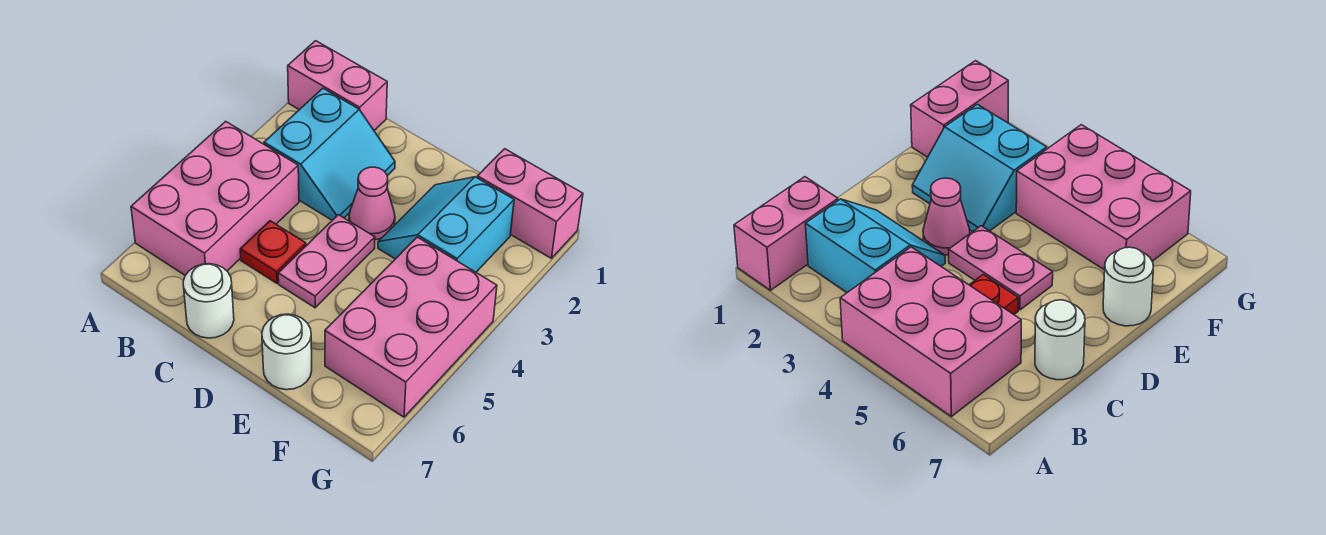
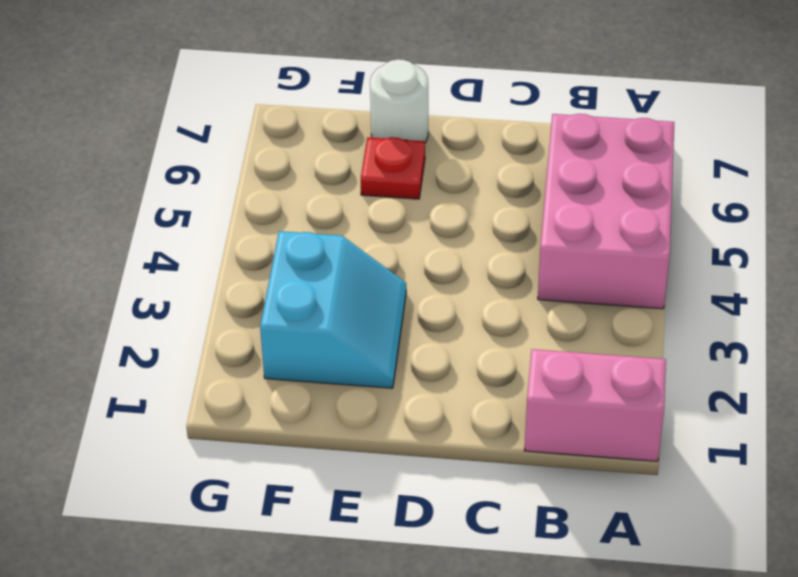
red plate E6 level 1 -> red plate C5 level 1
none -> cyan slope B2:C3 level 1 top B
none -> white round brick C7 level 1

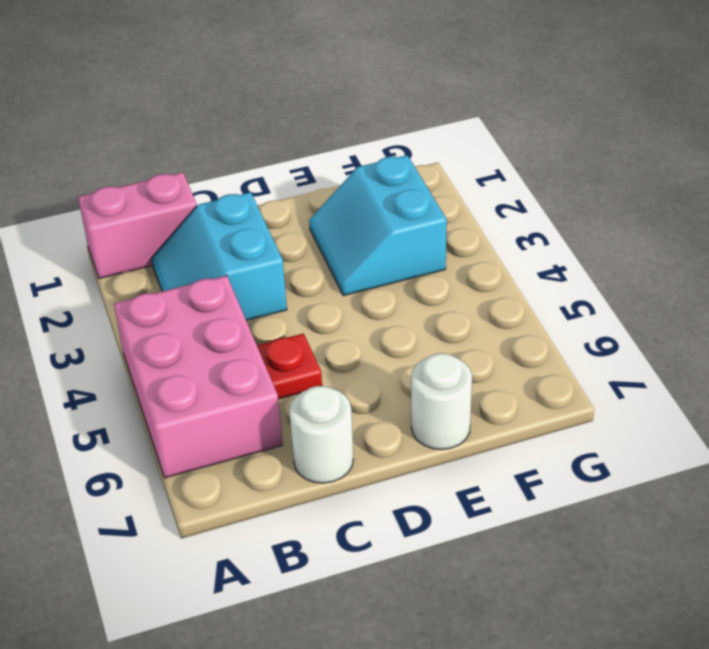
cyan slope B2:C3 level 1 top C -> cyan slope B2:C3 level 1 top B
none -> pink cone D3 level 1
none -> pink plate D4:D5 level 1

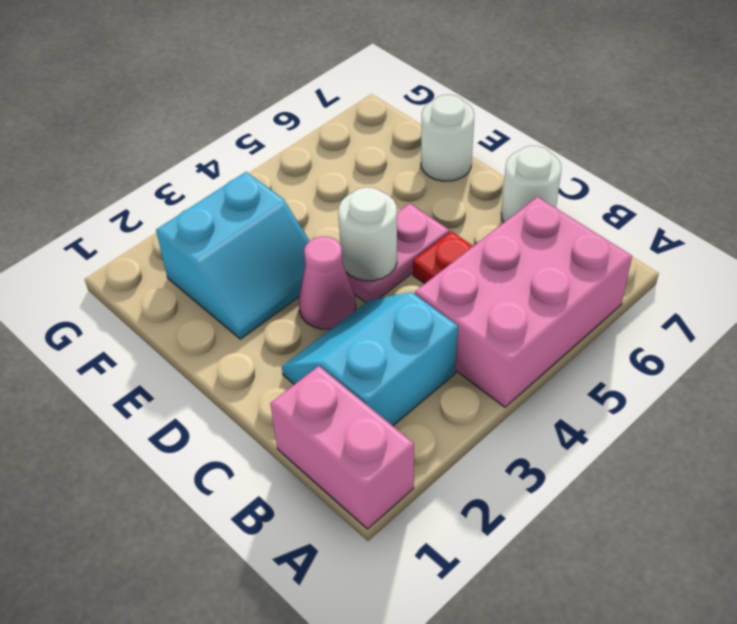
white round brick D4 level 2 -> none
none -> pink brick F1:G1 level 1
none -> pink brick F4:G6 level 1

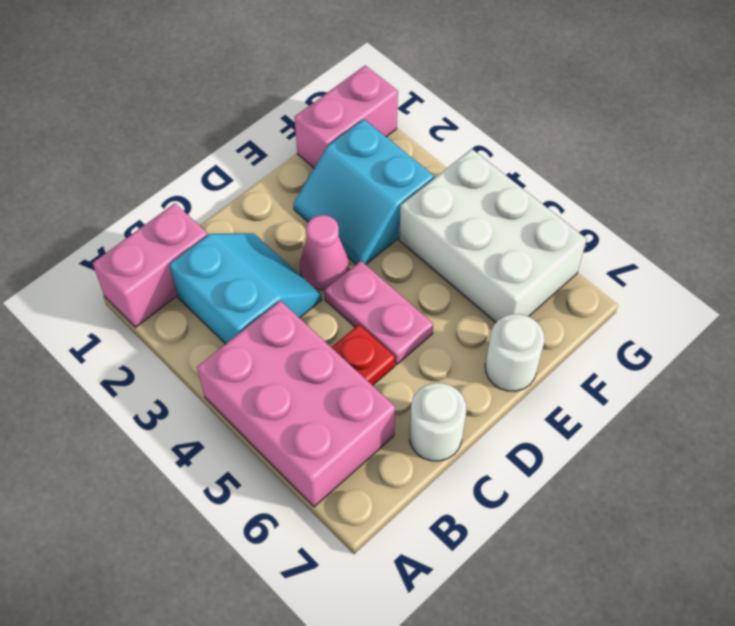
white brick F4:G6 level 1 -> pink brick F4:G6 level 1

